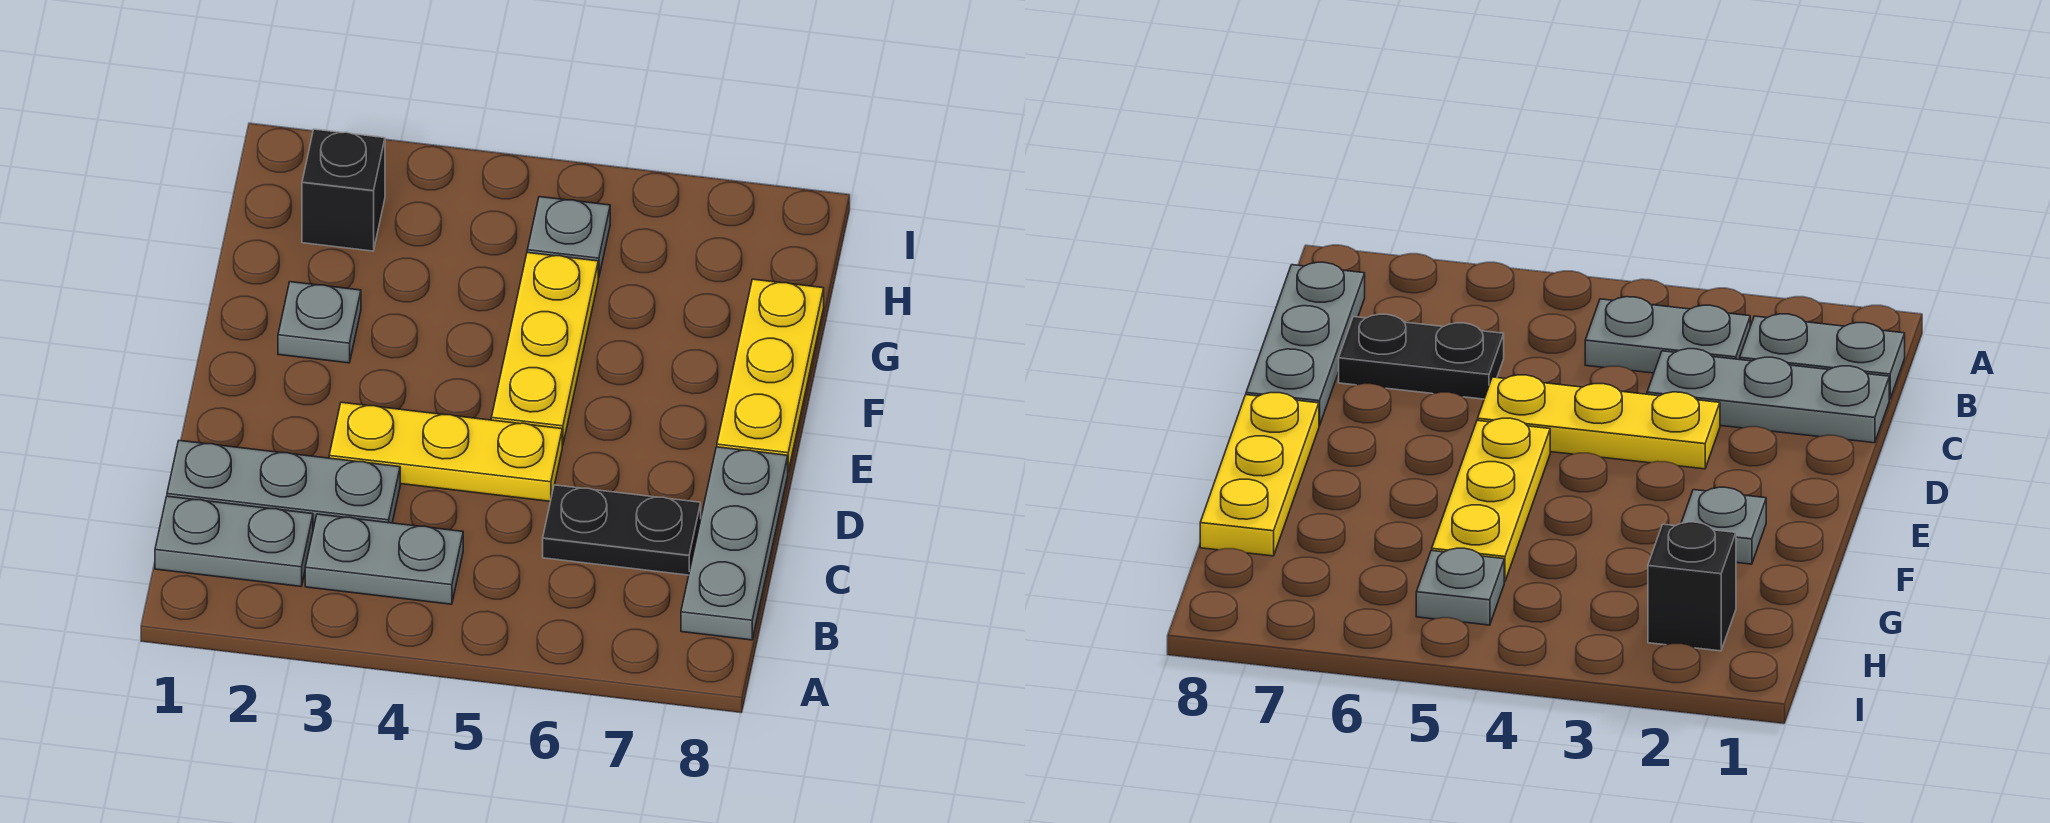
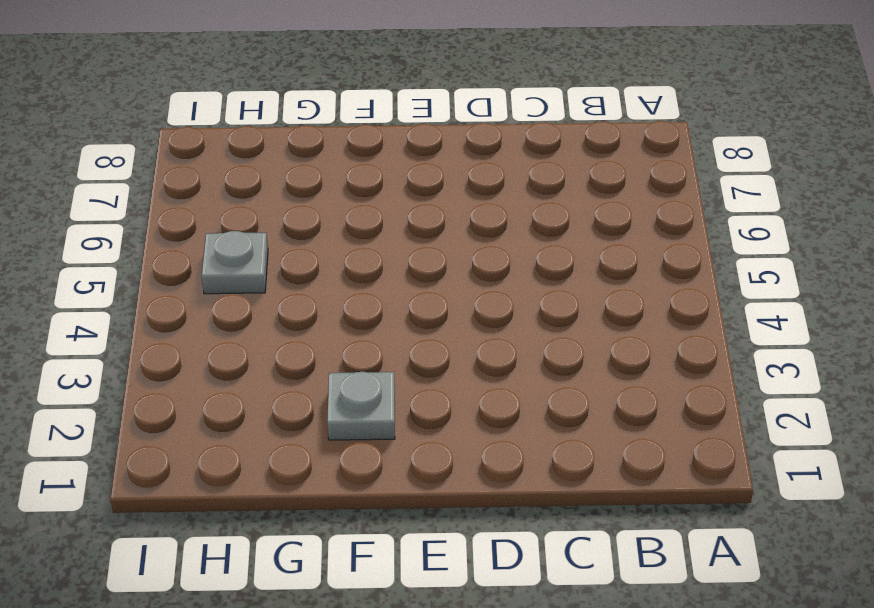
none -> grey plate B1:B2 level 1
none -> grey plate B3:B4 level 1

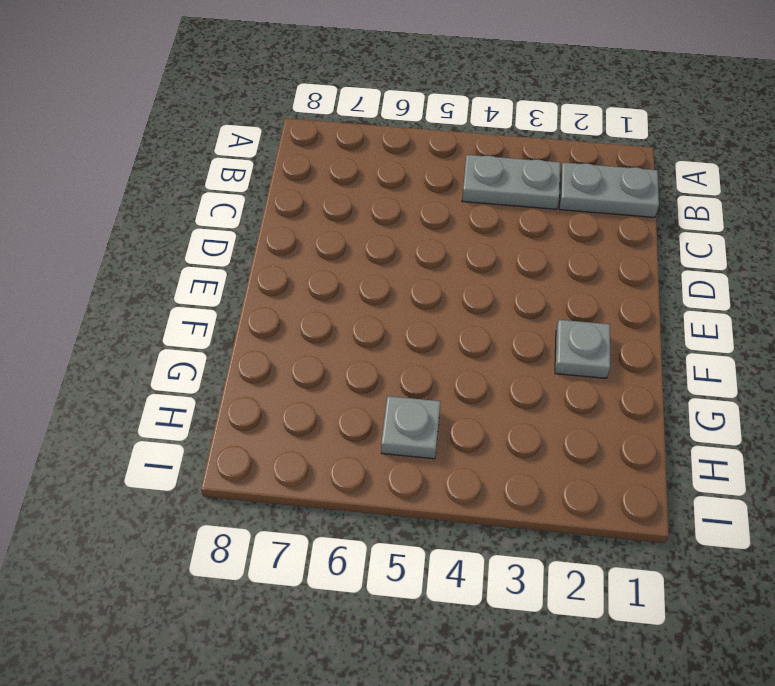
none -> grey plate B8:D8 level 1
none -> grey plate C1:C3 level 1

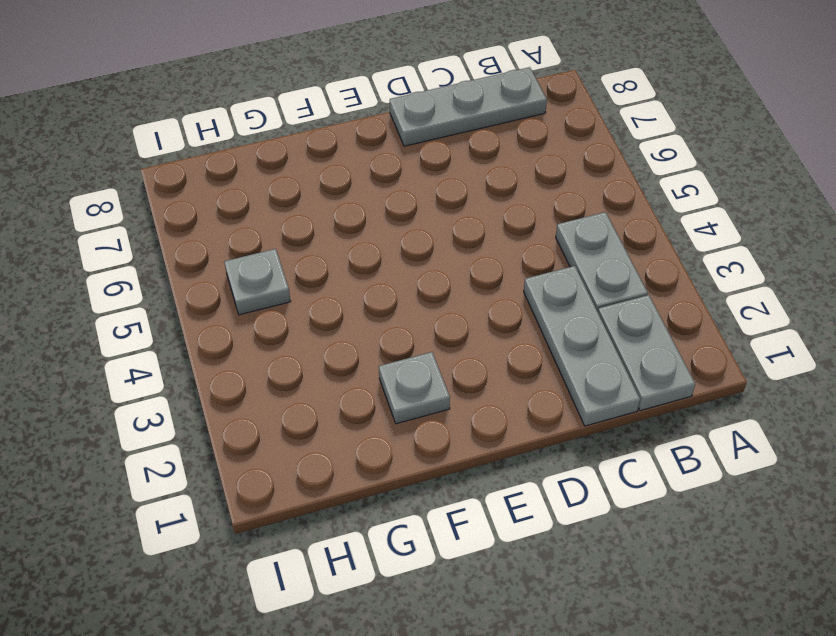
none -> black plate C6:C7 level 1
none -> yellow plate D3:D5 level 1

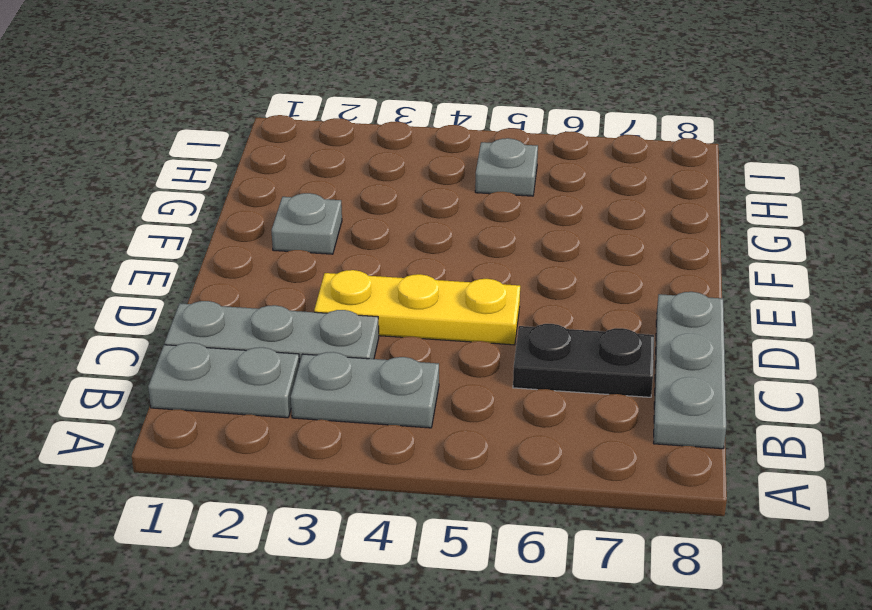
none -> yellow plate E5:G5 level 1
none -> yellow plate E8:G8 level 1

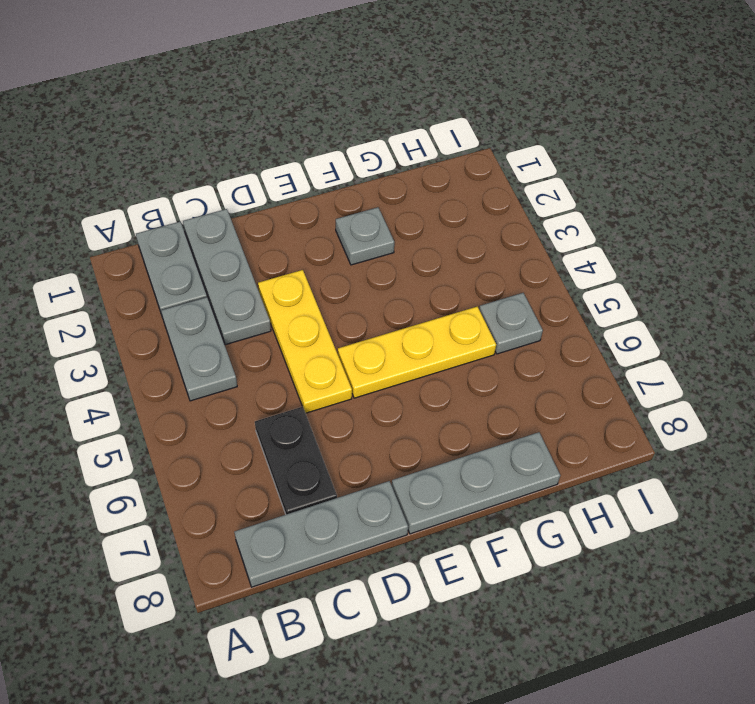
grey plate E8:G8 level 1 -> yellow plate E8:G8 level 1
none -> black brick H2 level 1

